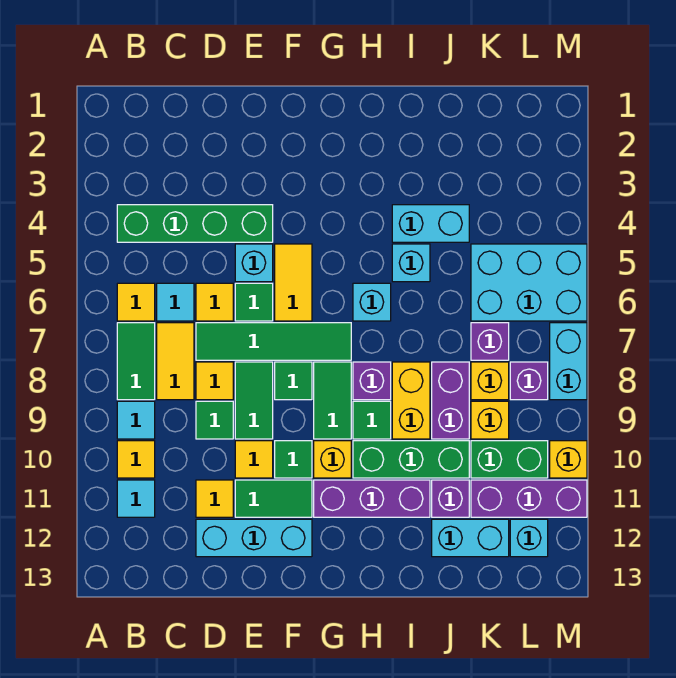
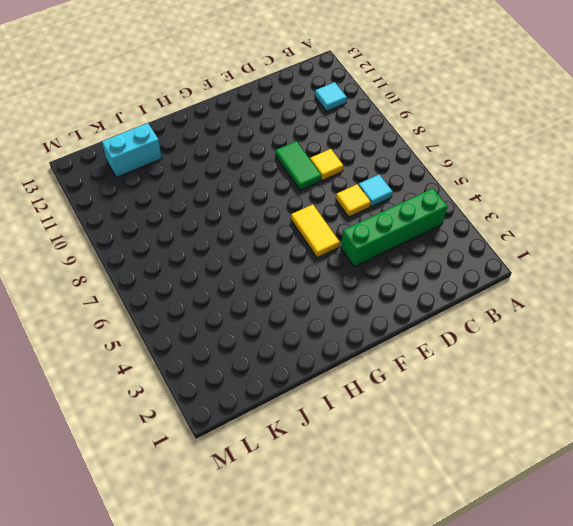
none -> yellow tile B6 level 1
none -> green tile B7:B8 level 1
none -> cyan tile B9 level 1
none -> yellow tile B10 level 1

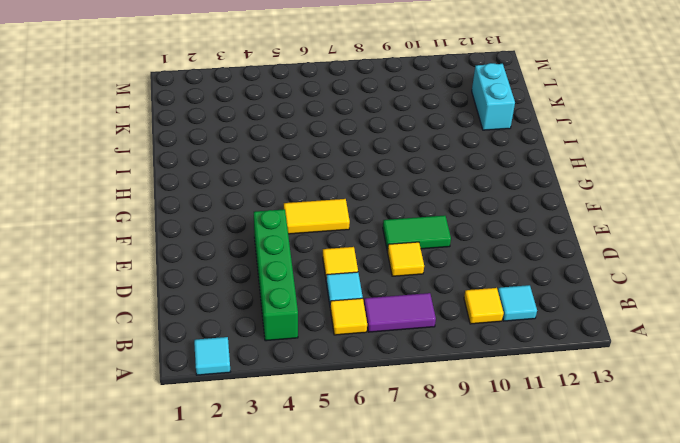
cyan tile A2 level 1 -> cyan tile B9 level 1
purple tile B7:B8 level 1 -> green tile B7:B8 level 1
none -> yellow tile C7:C8 level 1
none -> green tile D7:G7 level 1
none -> green tile D9 level 1
none -> yellow tile D11 level 1

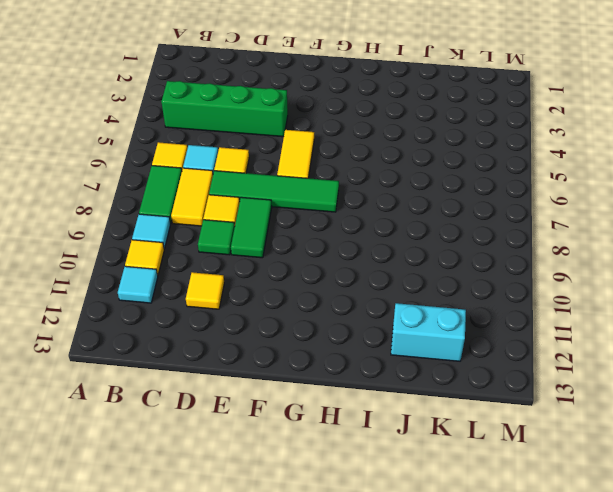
none -> cyan brick D12:F12 level 1
none -> cyan brick E5 level 1
none -> green tile E6 level 1
none -> yellow tile E10 level 1

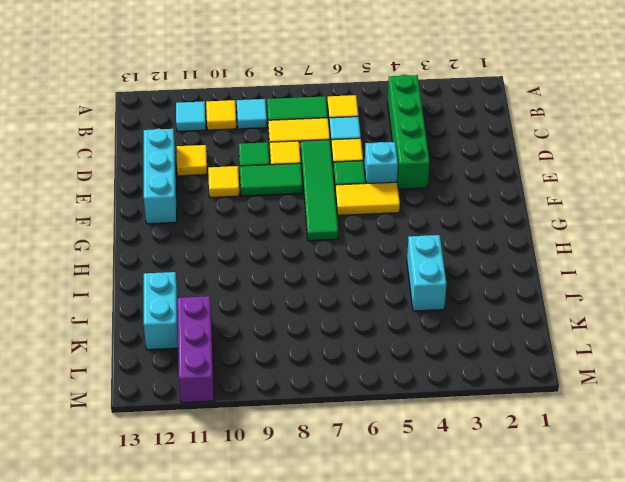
none -> green tile E11:F11 level 1
none -> green tile F8 level 1
none -> green tile F10 level 1
none -> green tile G8:G9 level 1

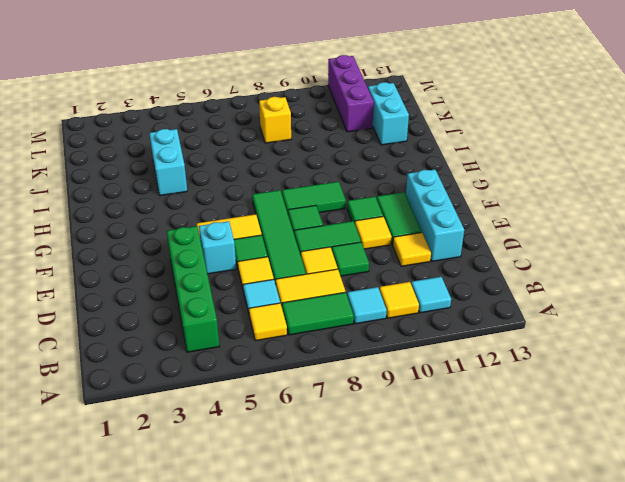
none -> yellow brick G10 level 1
none -> purple brick G11:I11 level 1
none -> cyan brick H6 level 1
none -> purple brick H8 level 1

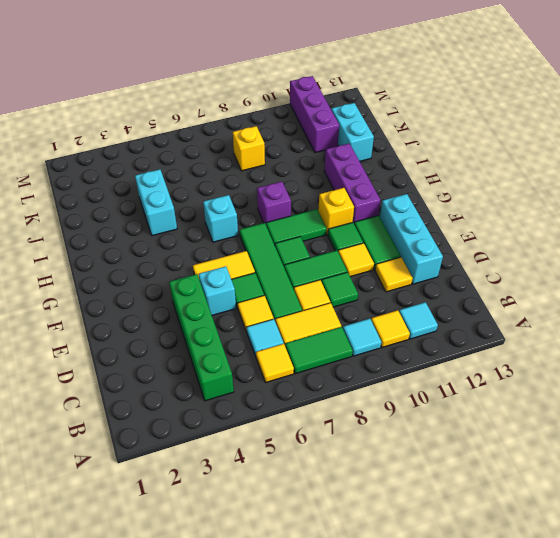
none -> green tile H9 level 1
none -> green brick H10:J10 level 1
none -> cyan brick I5 level 1
none -> yellow brick I8:I9 level 1

